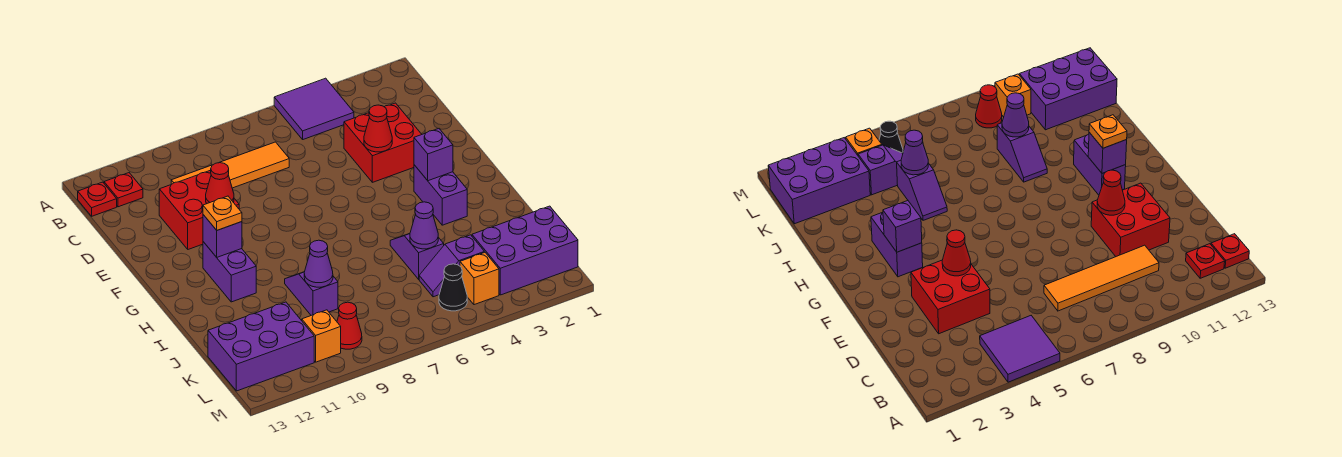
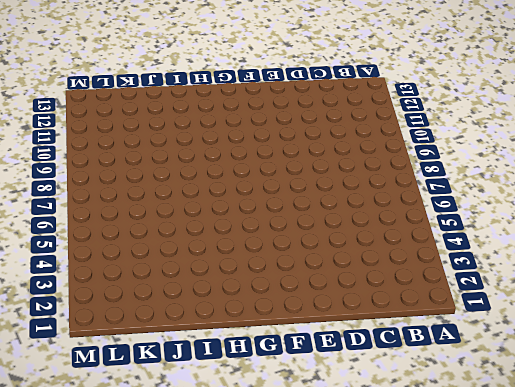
none -> purple tile A4:B5 level 1
none -> red plate B12 level 1
none -> red plate B13 level 1

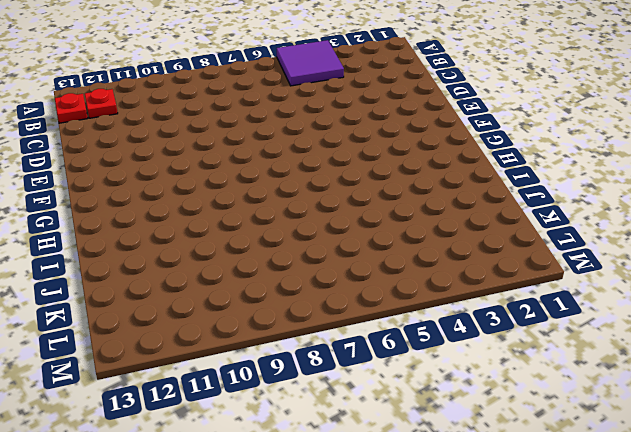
none -> orange tile C7:C10 level 1
none -> red brick D3:E4 level 1
none -> red brick D10:E11 level 1

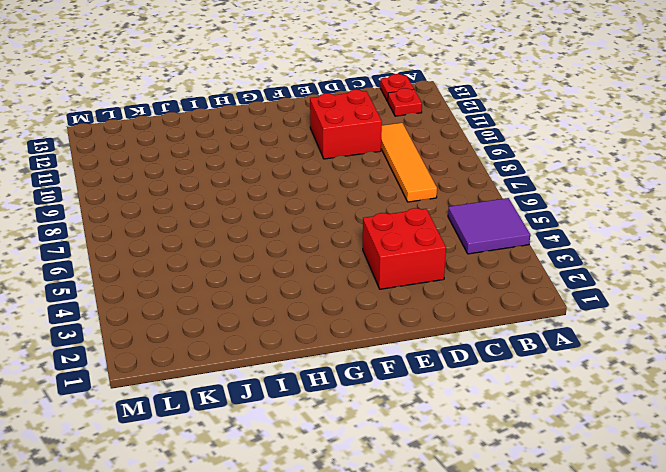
none -> purple brick G3:H3 level 1
none -> purple brick G11:H11 level 1
none -> purple slope I5:J5 level 1 top J

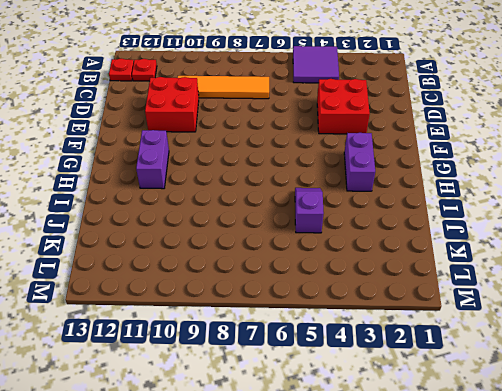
none -> purple slope I9:J9 level 1 top J
none -> purple brick K1:L3 level 1
none -> purple slope K4:K5 level 1 top 4

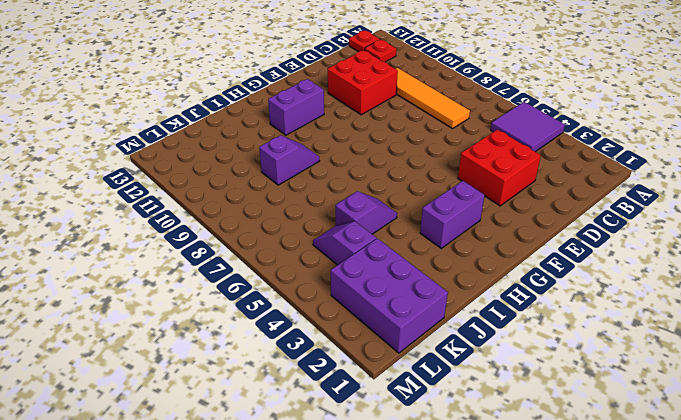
none -> purple brick K11:L13 level 1
none -> orange brick L4 level 1
none -> black cone L5 level 1

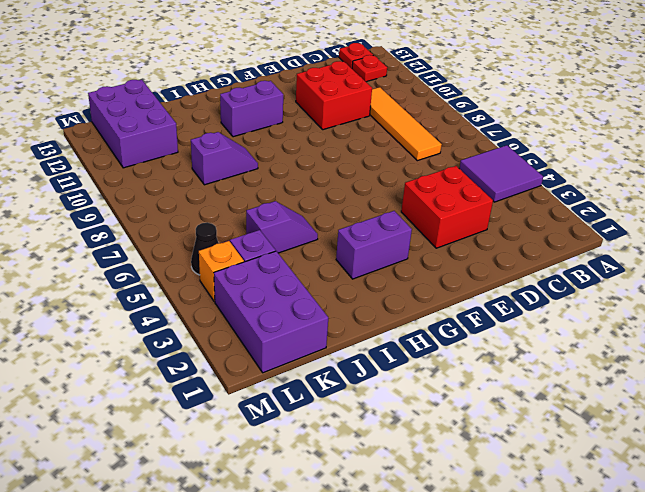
none -> red cone L9 level 1
none -> orange brick L10 level 1
none -> red cone E4 level 2

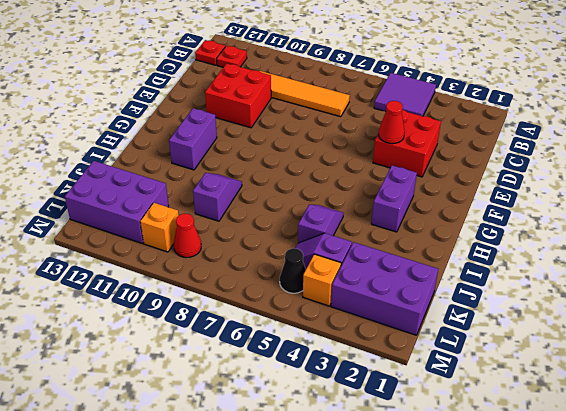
none -> red cone E10 level 2
none -> purple brick G3 level 2
none -> purple brick G11 level 2

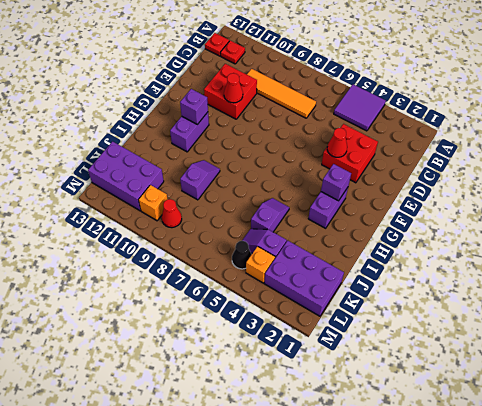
none -> purple cone J5 level 2
none -> purple cone J9 level 2
none -> orange plate G11 level 3

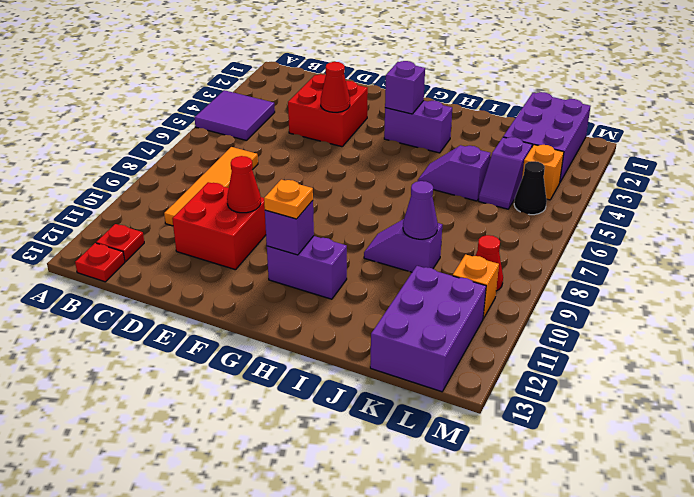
none -> purple cone J5 level 2

